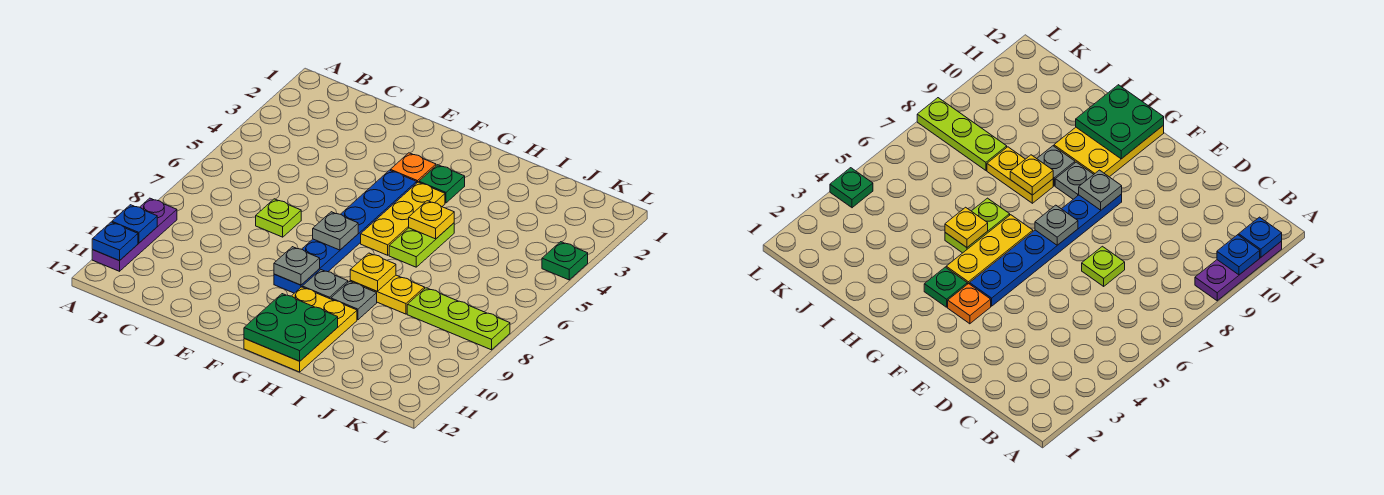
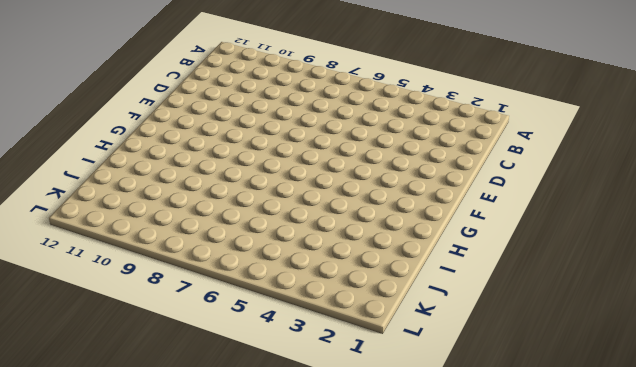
none -> purple plate A9:A11 level 1
none -> lime plate D7 level 1
none -> orange plate F3 level 1

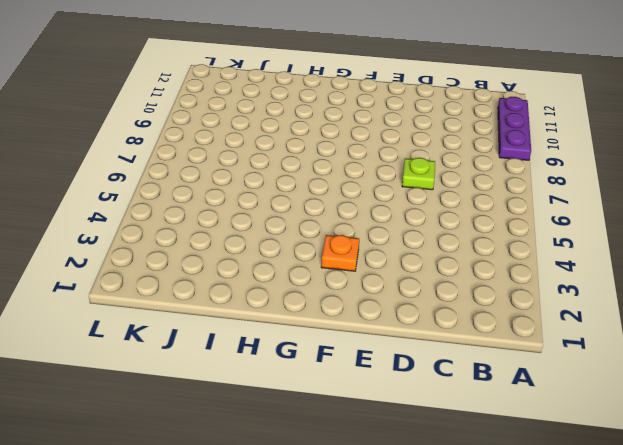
none -> blue plate F4:F9 level 1
none -> green plate G3 level 1
none -> yellow plate G4:G6 level 1

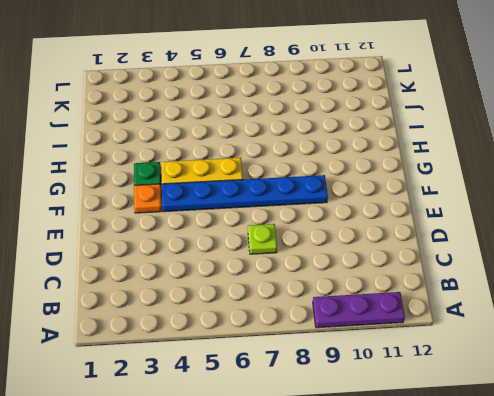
none -> grey plate G9 level 1
none -> yellow plate G10:H12 level 1
none -> lime plate H5:H6 level 1

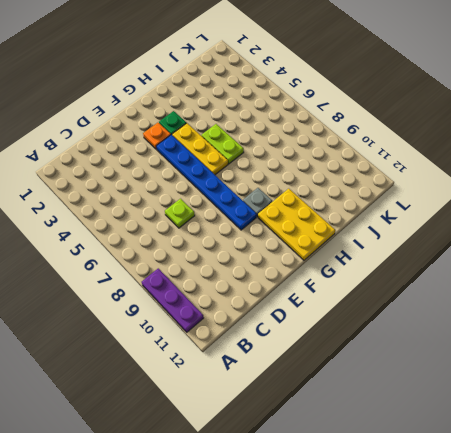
none -> yellow plate H8:I8 level 1
none -> grey plate H9 level 1
none -> lime plate J8:L8 level 1

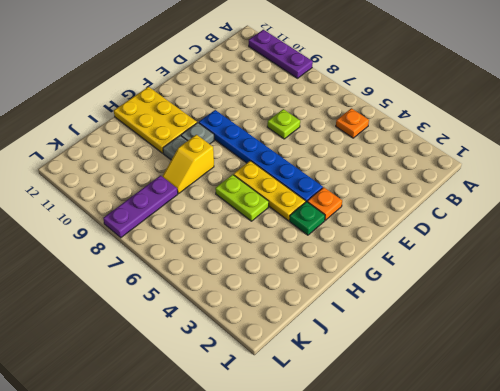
orange plate B5 level 1 -> none
yellow slope H8:I8 level 1 top H -> yellow plate H8:I8 level 1
purple plate J8:L8 level 1 -> lime plate J8:L8 level 1
none -> green plate L4 level 1
none -> blue plate A10 level 2
none -> blue plate A11 level 2

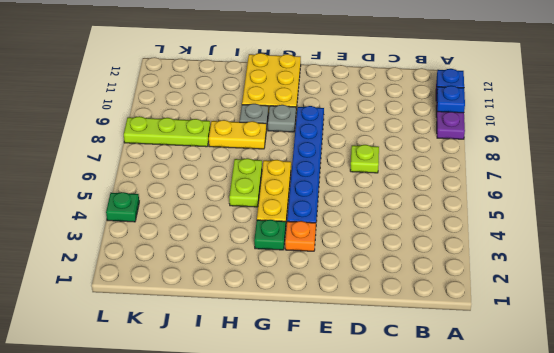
none -> grey plate F7 level 2
none -> grey plate F9 level 2
none -> green plate G11:H12 level 2

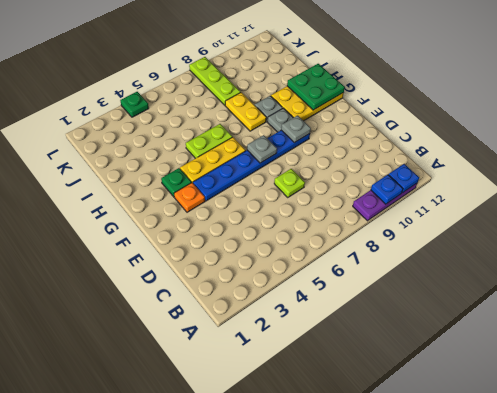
none -> yellow plate H5 level 2
none -> yellow plate H8 level 2

